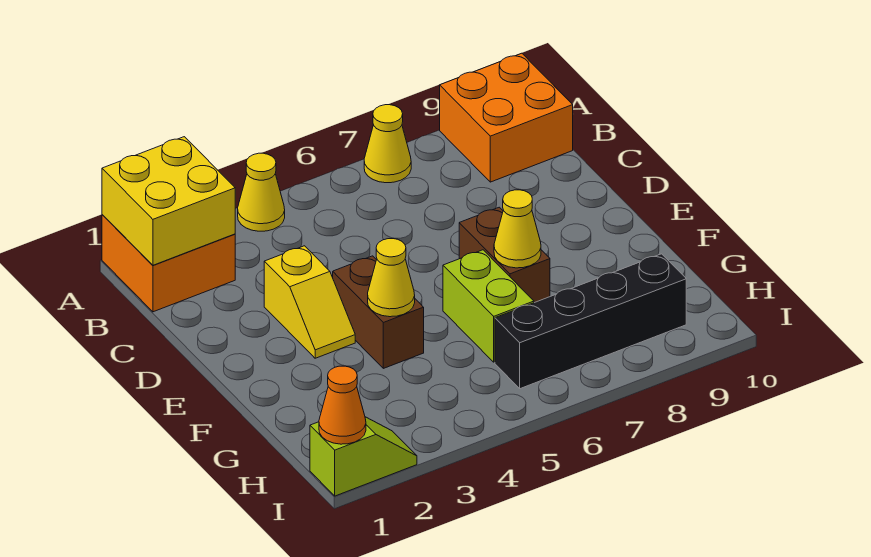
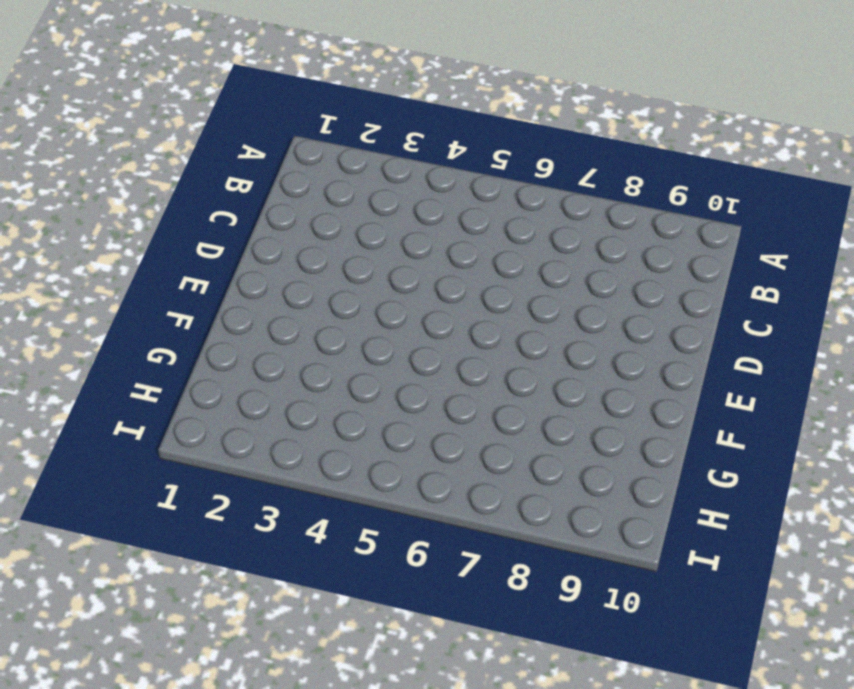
none -> orange brick A1:B2 level 1
none -> yellow cone A4 level 1
none -> yellow cone A7 level 1

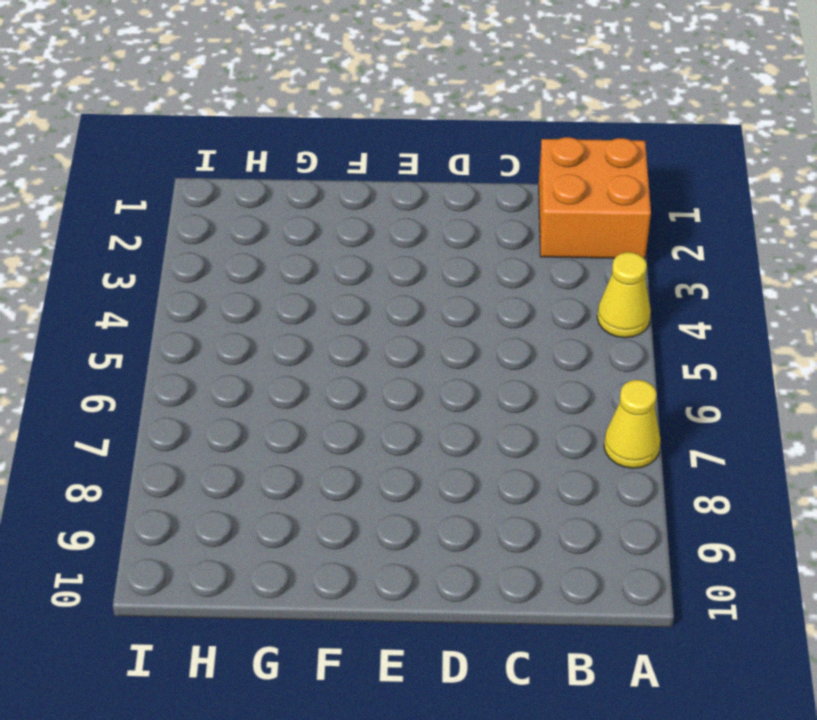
none -> orange brick A9:B10 level 1
none -> yellow slope D3:E3 level 1 top D
none -> brown brick E4:F4 level 1

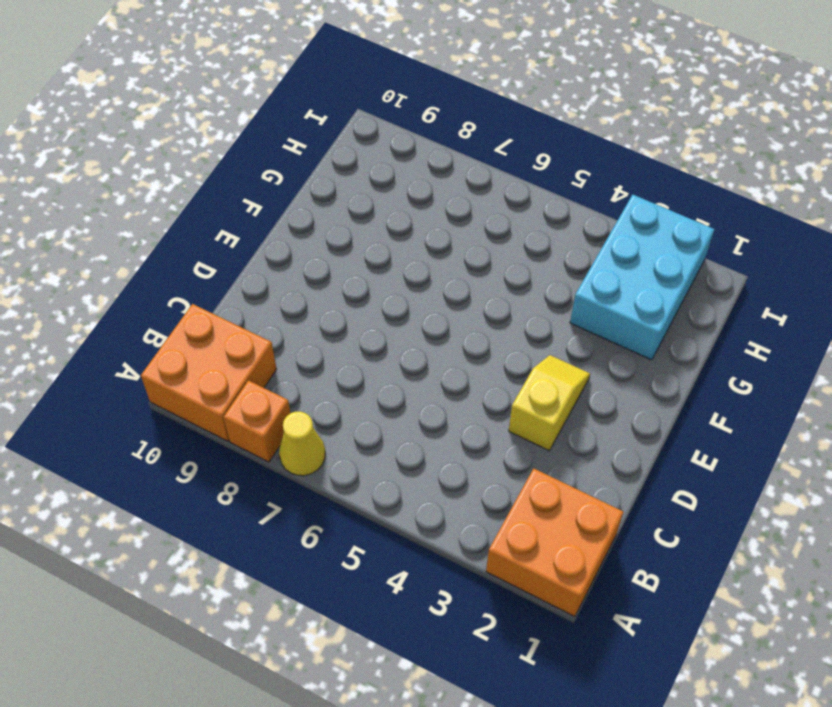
orange brick A8 level 1 -> none
cyan brick G2:I3 level 1 -> lime slope I1:I2 level 1 top 1
none -> yellow cone A4 level 1
none -> brown brick E4:F4 level 1
none -> brown brick E7:F7 level 1

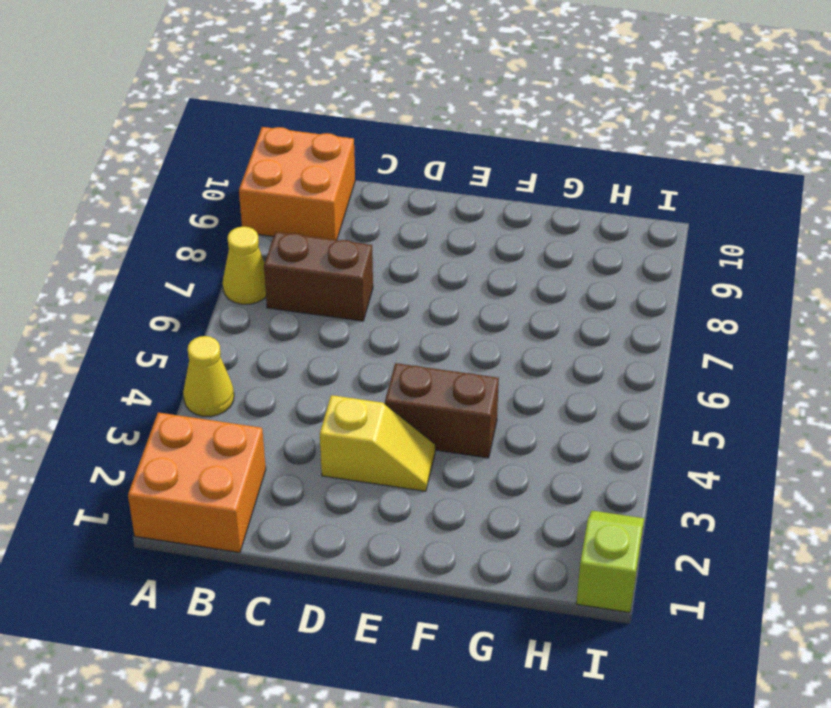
brown brick B7:C7 level 1 -> brown brick E7:F7 level 1
none -> lime brick F6:G6 level 1
none -> black brick H6:H9 level 1
none -> yellow brick A1:B2 level 2

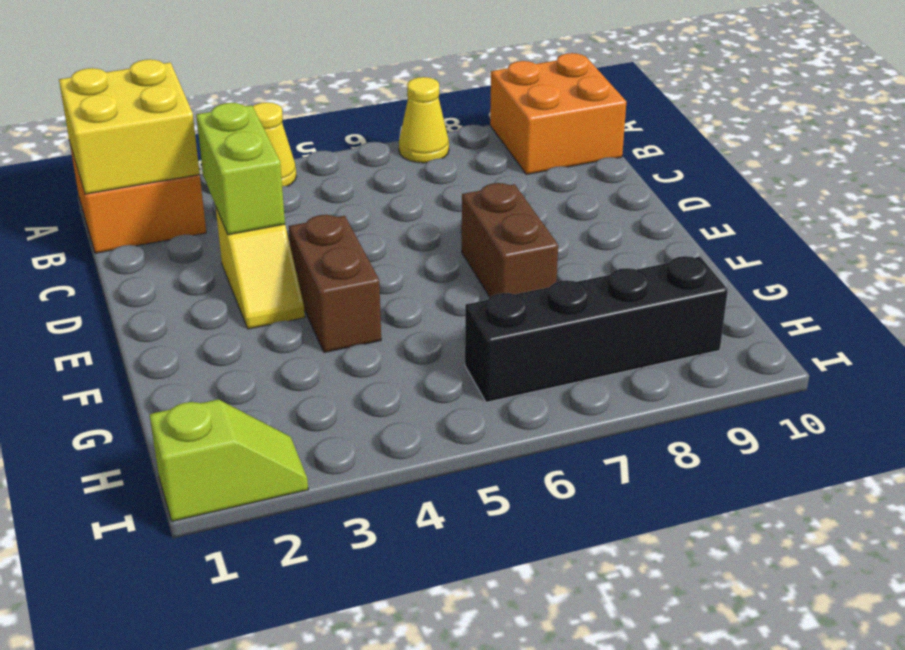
lime brick C3:D3 level 2 -> lime brick F6:G6 level 1
none -> yellow cone F4 level 2
none -> yellow cone F7 level 2
none -> orange cone I1 level 2

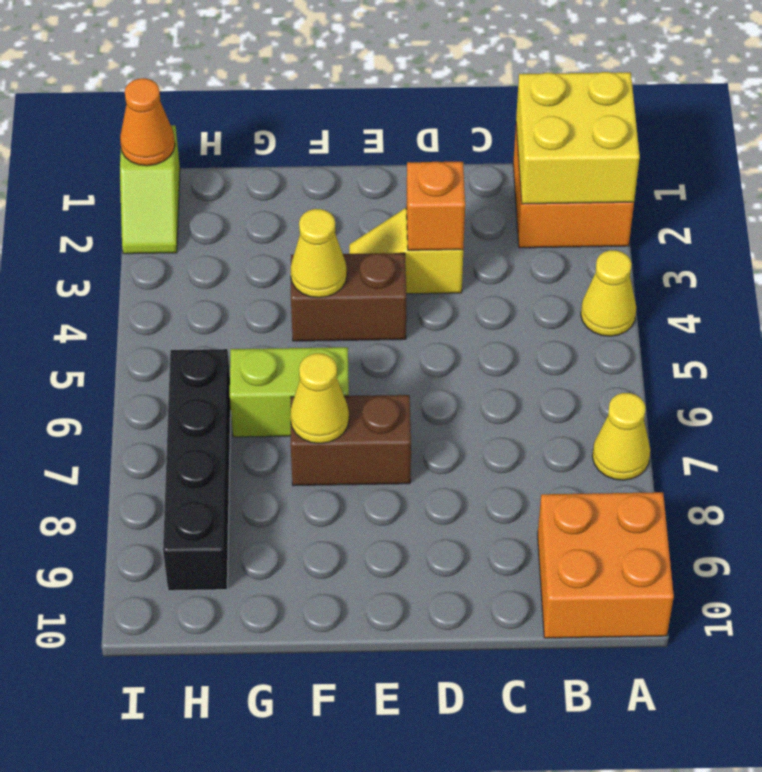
orange brick D3 level 2 -> none

